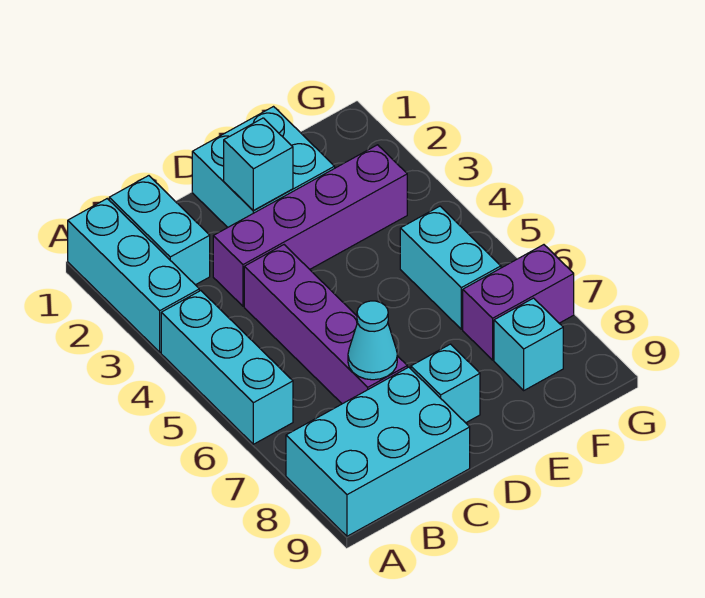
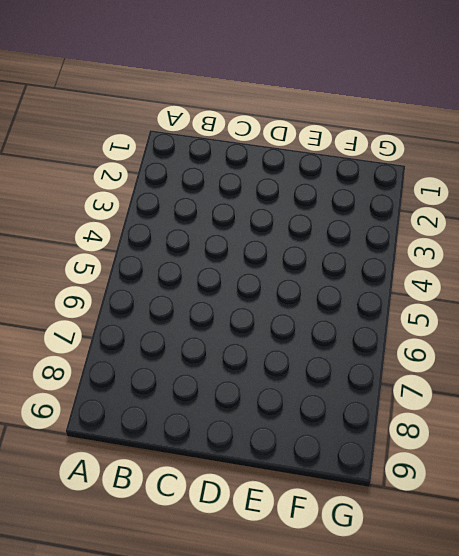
none -> cyan brick A1:A3 level 1
none -> cyan brick A4:A6 level 1
none -> cyan brick A8:C9 level 1

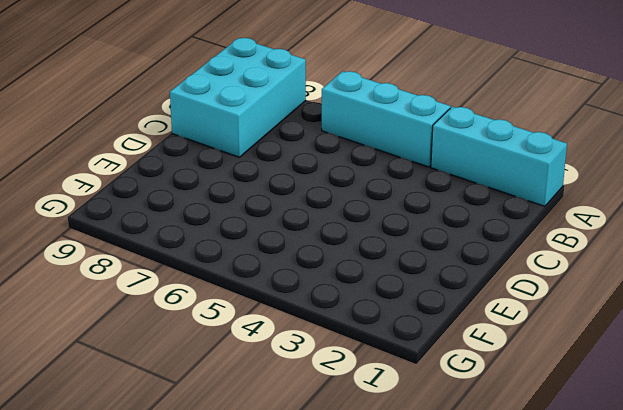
none -> cyan brick B1:B2 level 1
none -> purple brick C3:F3 level 1
none -> purple brick C4:C7 level 1

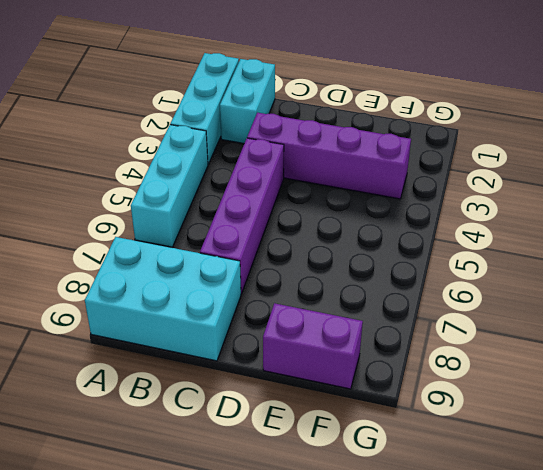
purple brick E9:F9 level 1 -> purple brick F7:G7 level 1
none -> cyan brick D1:E2 level 1
none -> cyan brick D8 level 1
none -> cyan brick F5:F6 level 1

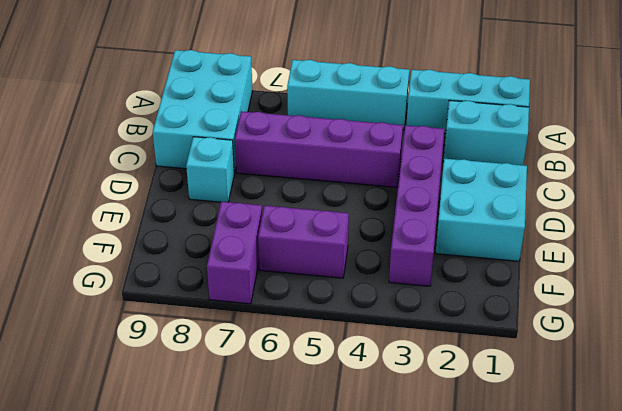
purple brick F5:F6 level 1 -> cyan brick F5:F6 level 1
none -> cyan brick F8 level 1
none -> cyan cone C7 level 2
none -> cyan brick D2 level 2

